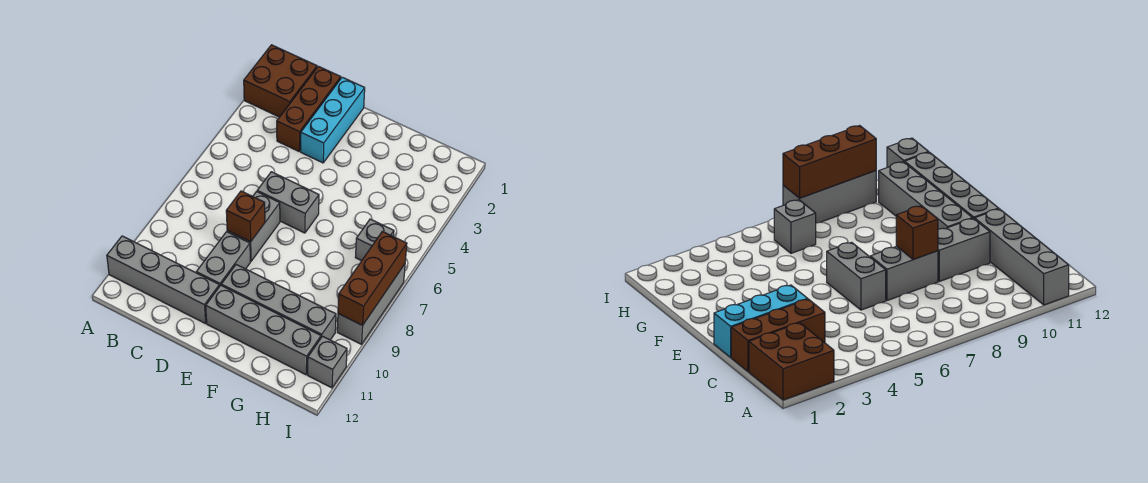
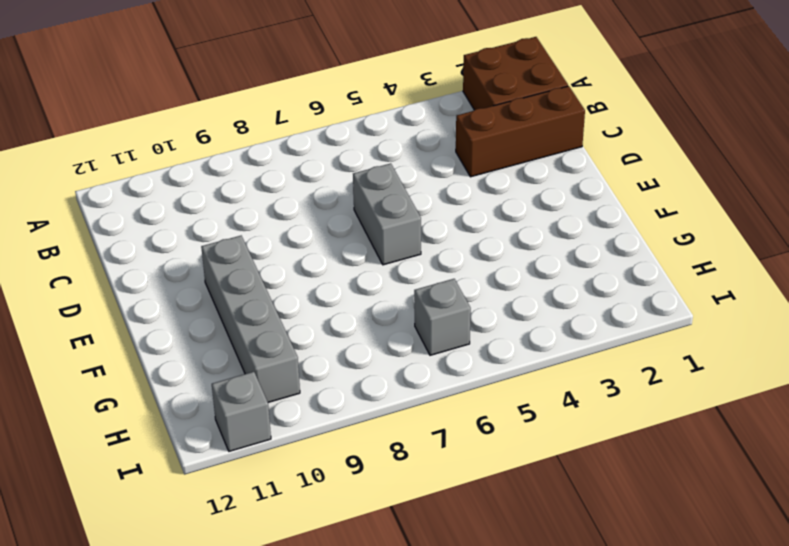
none -> grey brick A11:D11 level 1
none -> cyan brick D1:D3 level 1
none -> grey brick D7:D8 level 1

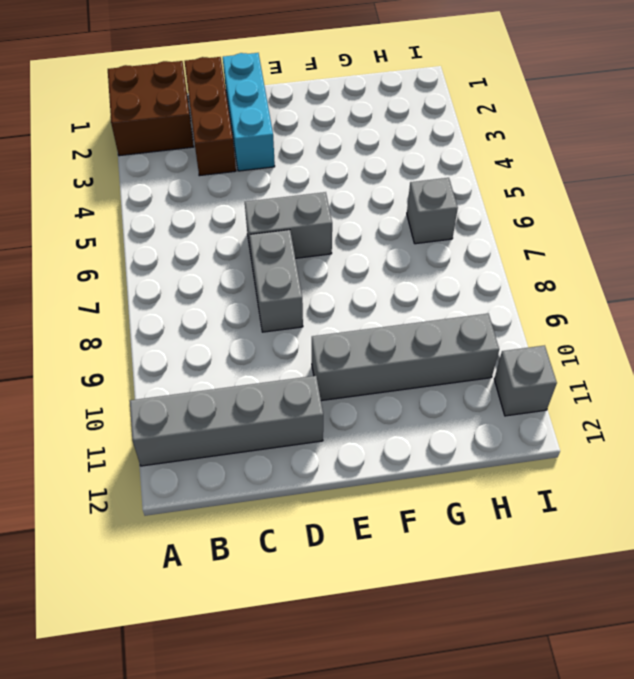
none -> grey brick D9:D10 level 1
none -> grey brick E11:H11 level 1
none -> grey brick I7:I9 level 1

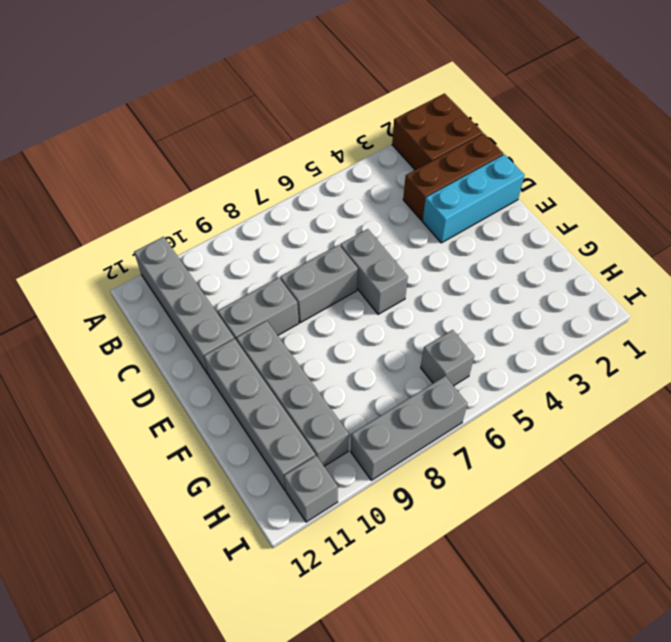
none -> brown brick D8 level 2
none -> brown brick I7:I9 level 2

